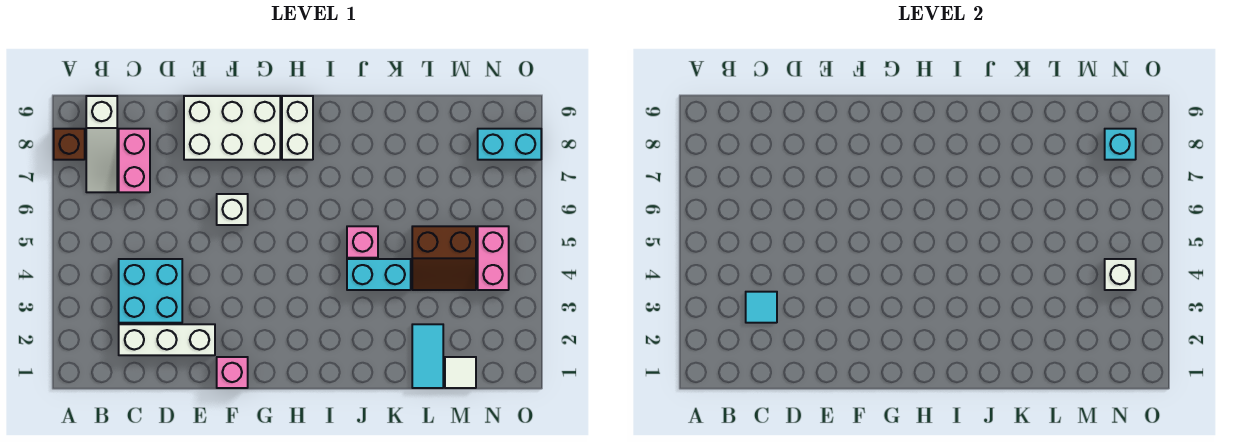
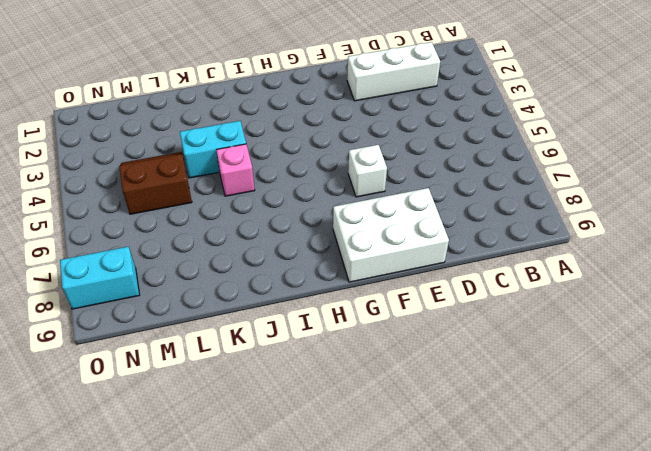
none -> brown brick A8 level 1
none -> white slope B7:B9 level 1 top 9
none -> cyan brick C3:D4 level 1

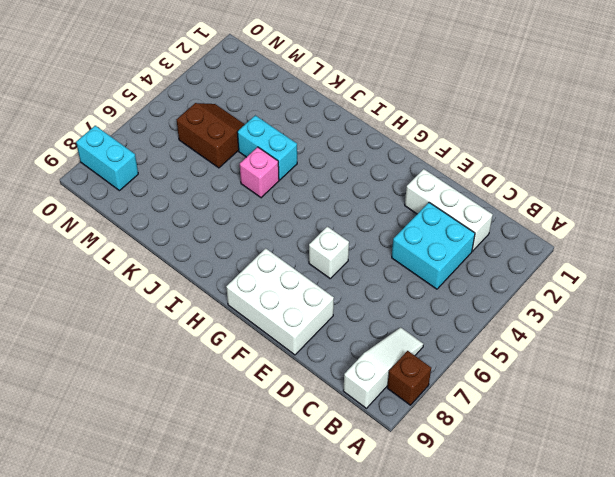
none -> pink brick C7:C8 level 1
none -> pink brick F1 level 1
none -> white brick H8:H9 level 1

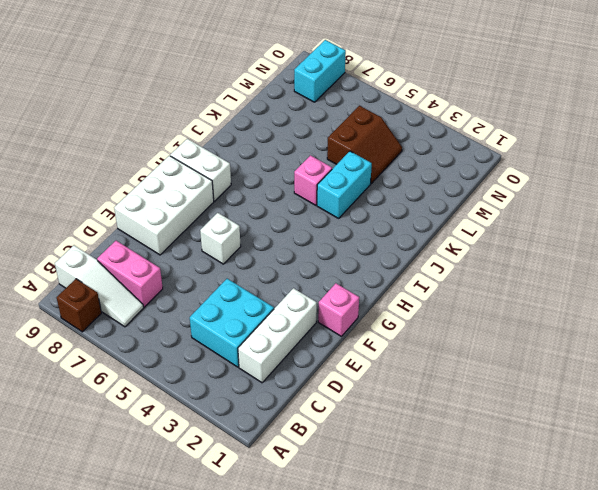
none -> cyan tile L1:L2 level 1
none -> white tile M1 level 1
none -> pink brick N4:N5 level 1

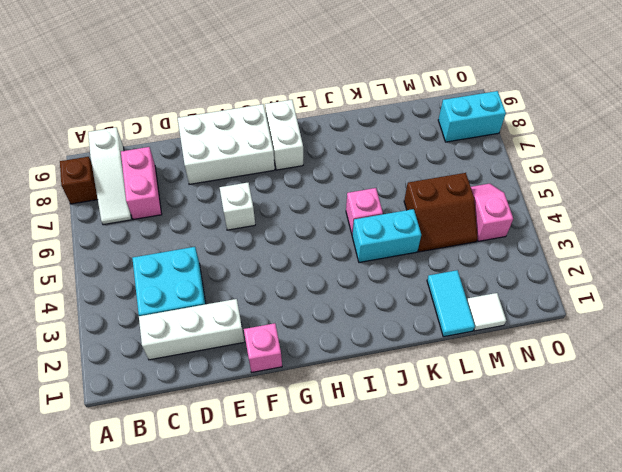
pink slope N4:N5 level 1 top 4 -> pink brick N4:N5 level 1
none -> cyan tile C3 level 2
none -> white brick N4 level 2
none -> cyan brick N8 level 2

